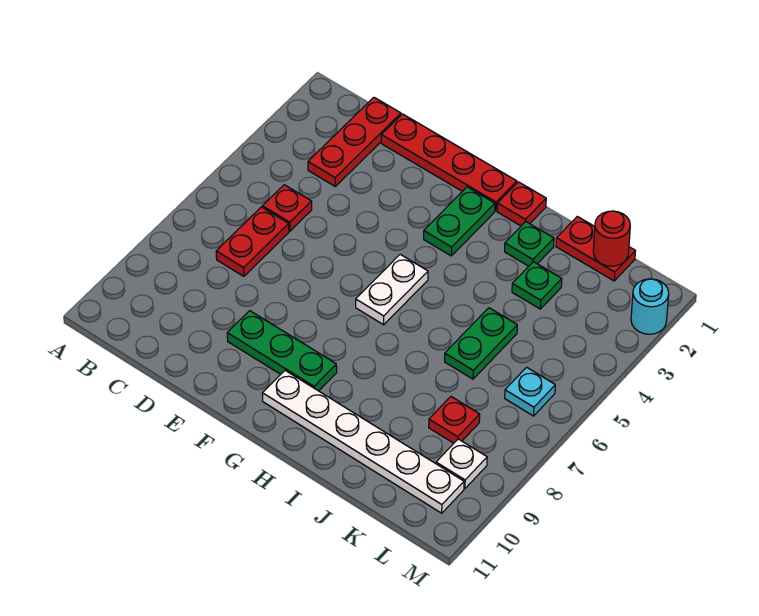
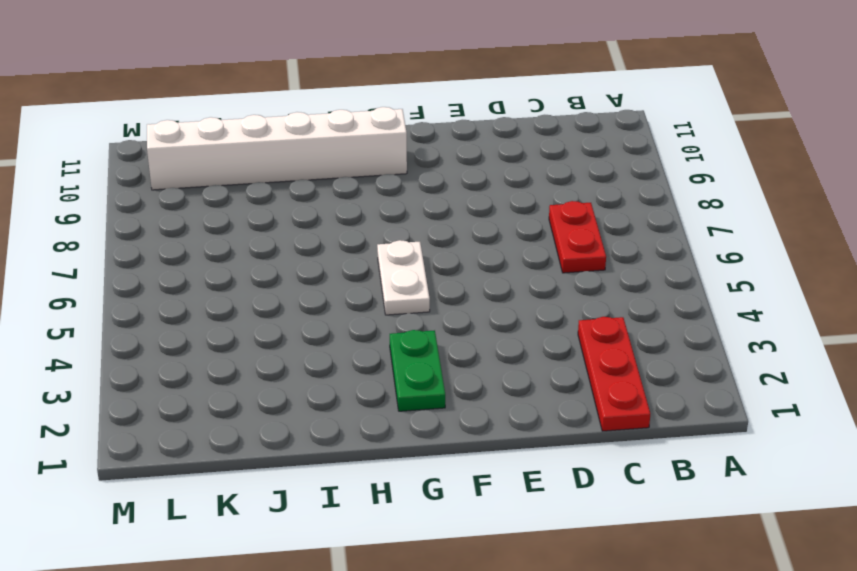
white brick G10:L10 level 1 -> white plate G10:L10 level 1
none -> red plate C5 level 1
none -> red plate D1:G1 level 1
none -> green plate E9:G9 level 1

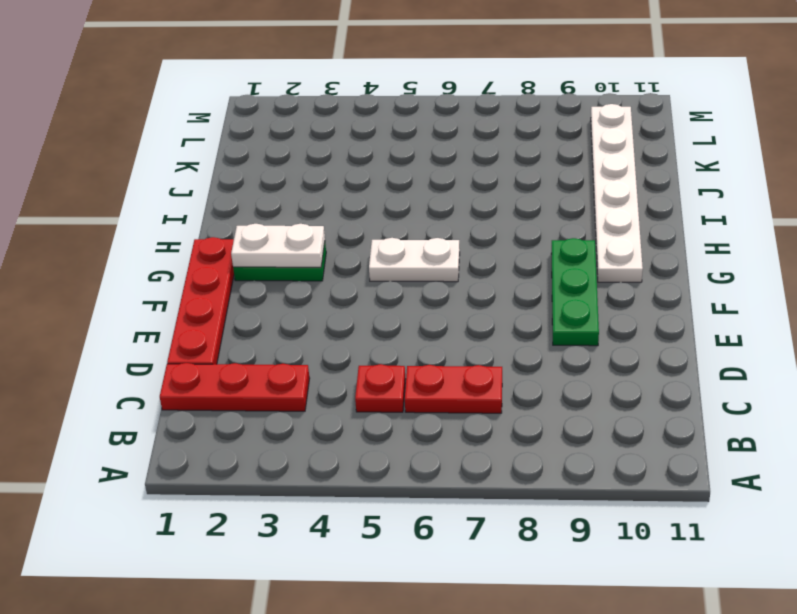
white plate G2:G3 level 2 -> none
none -> red plate H1 level 1
none -> green plate I2 level 1
none -> red plate J1:K1 level 1

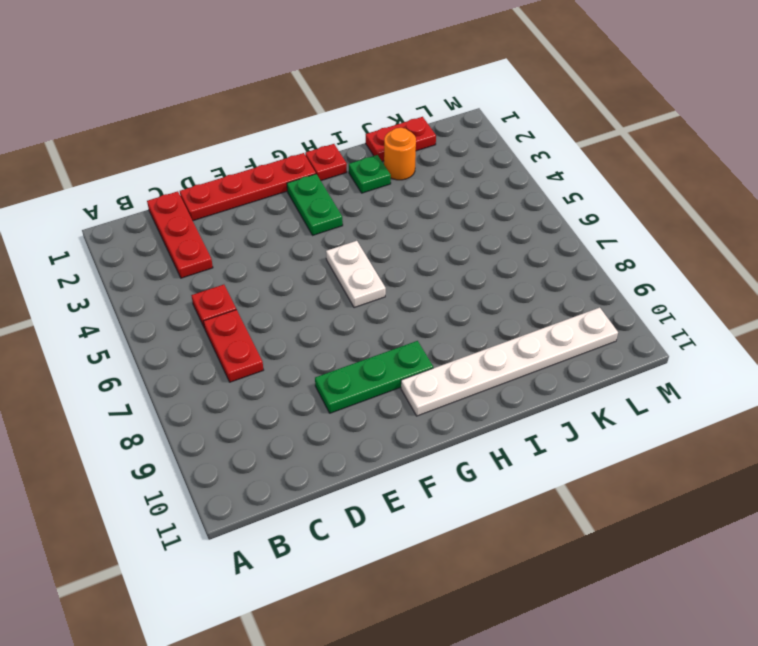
orange round brick J2 level 1 -> none
none -> green plate J3 level 1
none -> green plate J5:J6 level 1
none -> red plate K8 level 1

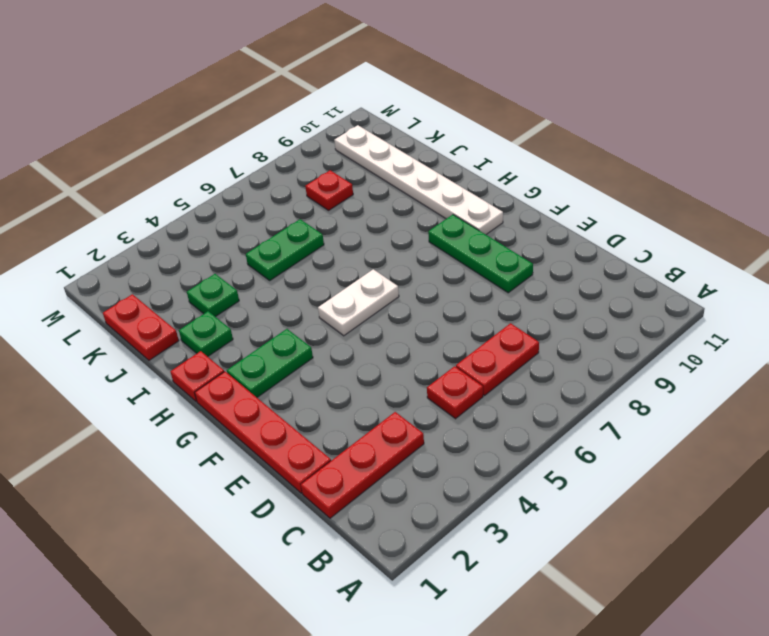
none -> cyan plate L6 level 1
none -> white plate L9 level 1
none -> cyan round brick M2 level 1

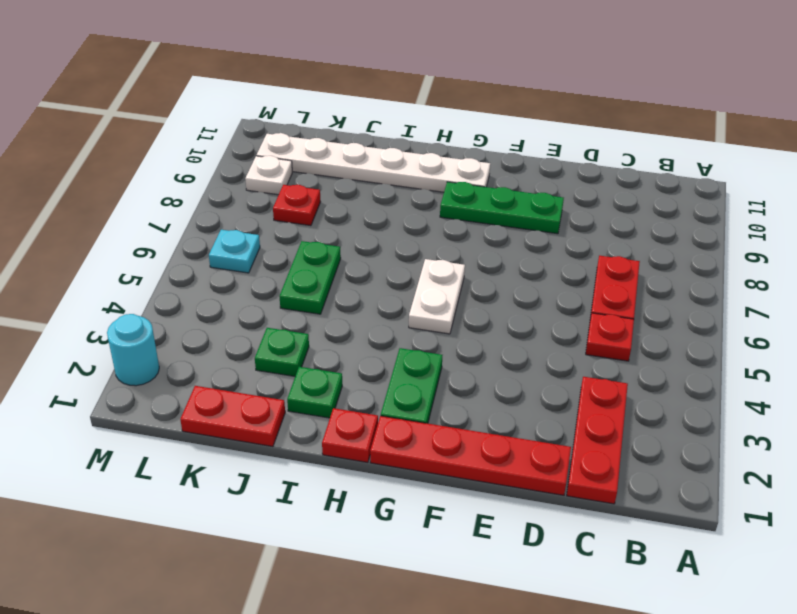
none -> red round brick K1 level 2

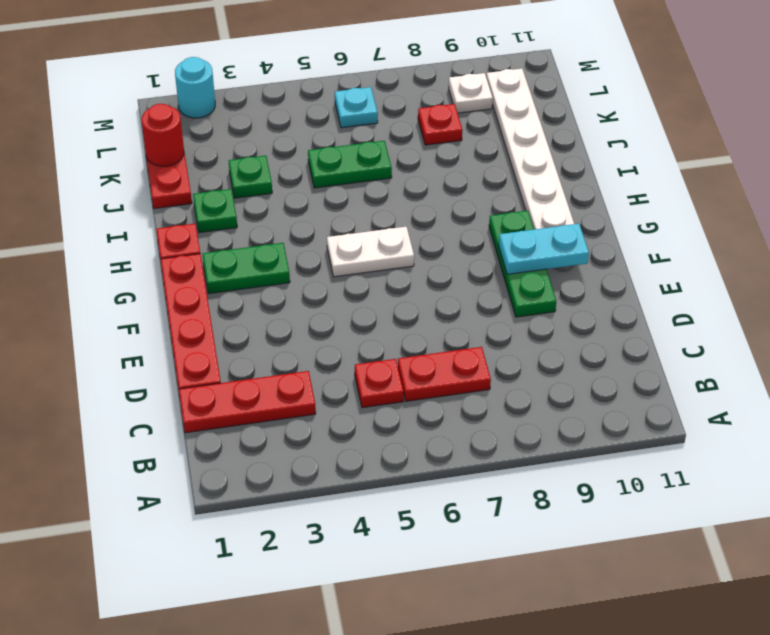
cyan plate F9:F10 level 2 -> none

